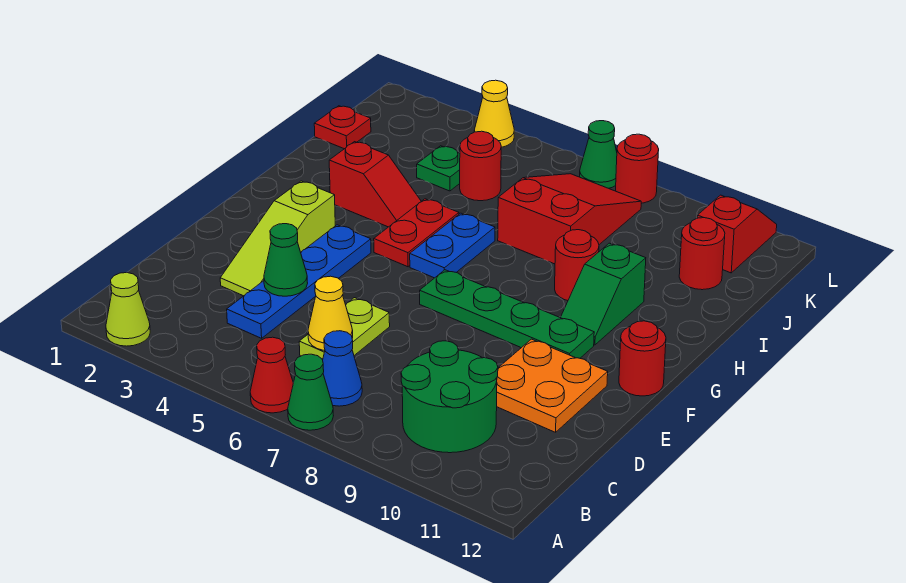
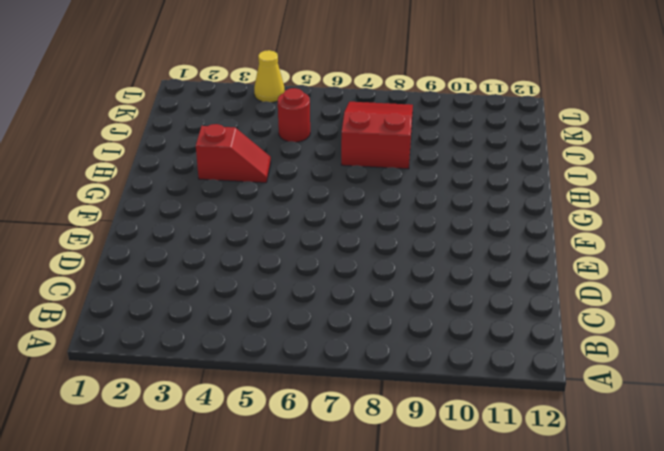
none -> lime cone A2 level 1
none -> red cone A6 level 1
none -> green cone A7 level 1

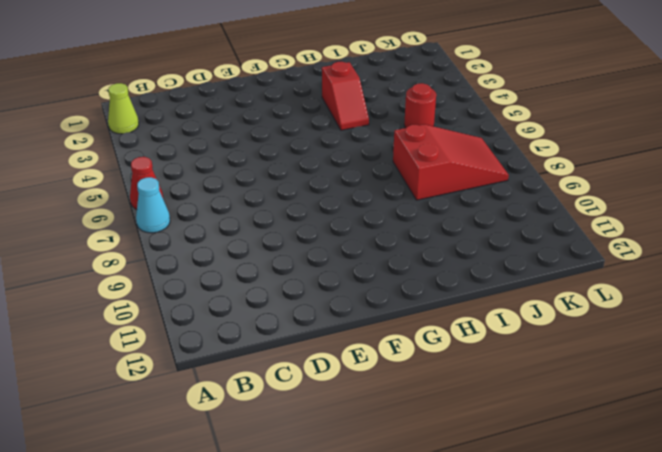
cyan cone A7 level 1 -> green cone A7 level 1
none -> blue cone B7 level 1
none -> green round brick B9:C10 level 1
none -> blue plate C4:F4 level 1

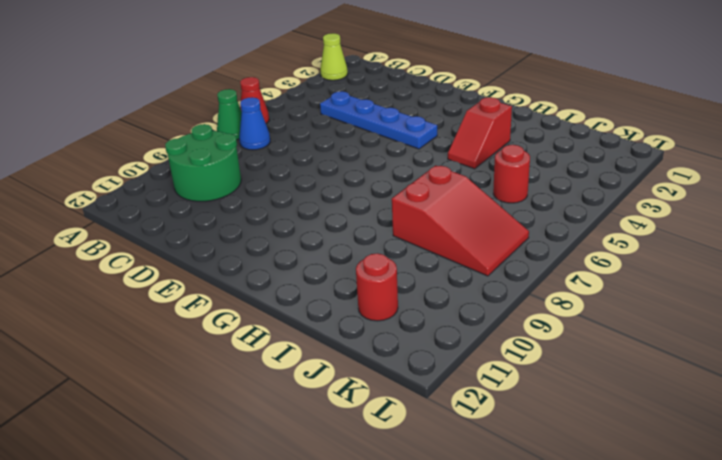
none -> lime plate C6:D6 level 1
none -> lime slope D3:F3 level 1 top F
none -> orange plate D10:E11 level 1

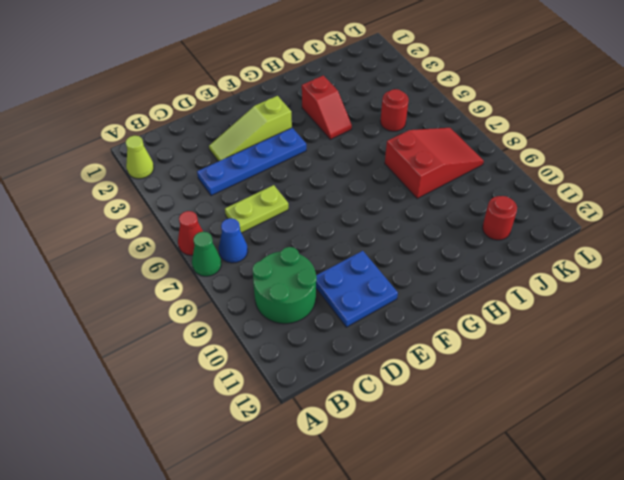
blue plate D10:E11 level 1 -> orange plate D10:E11 level 1
none -> green plate F7:F10 level 1
none -> red round brick F12 level 1
none -> red plate G5:H5 level 1

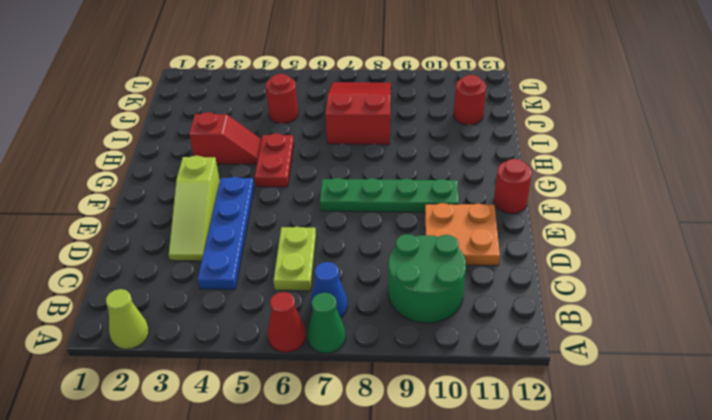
none -> blue plate G6:H6 level 1
none -> green slope G10:H10 level 1 top H
none -> red round brick H9 level 1

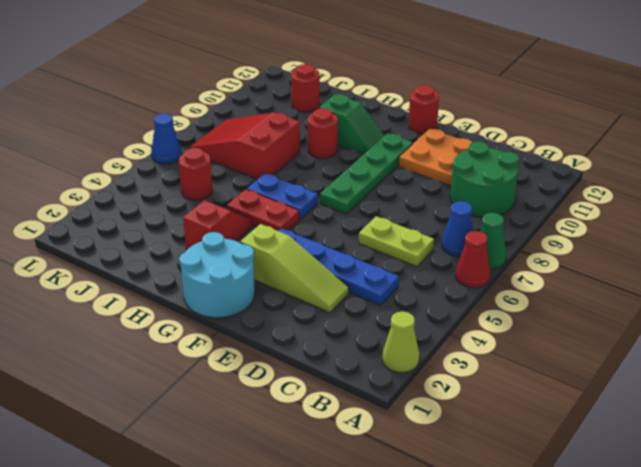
cyan round brick F1:G2 level 1 -> none
blue cone L6 level 1 -> none
none -> red plate J1 level 1
none -> green plate J4 level 1
none -> red slope K11:L11 level 1 top K

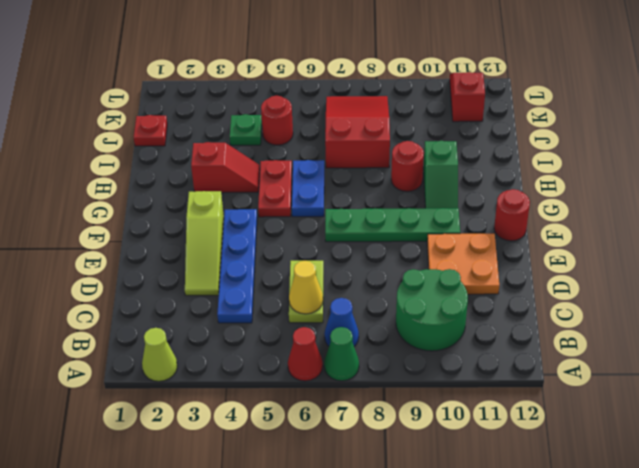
none -> red round brick J11 level 1
none -> yellow cone L4 level 1
none -> green cone L7 level 1

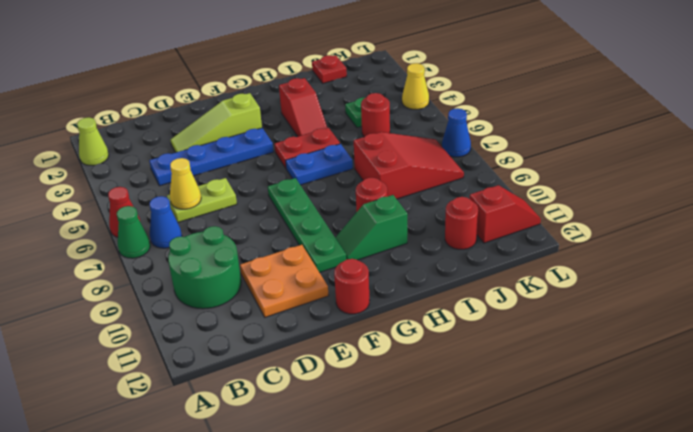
blue cone L7 level 1 -> green cone L7 level 1
none -> red round brick L8 level 1
none -> green cone D4 level 2

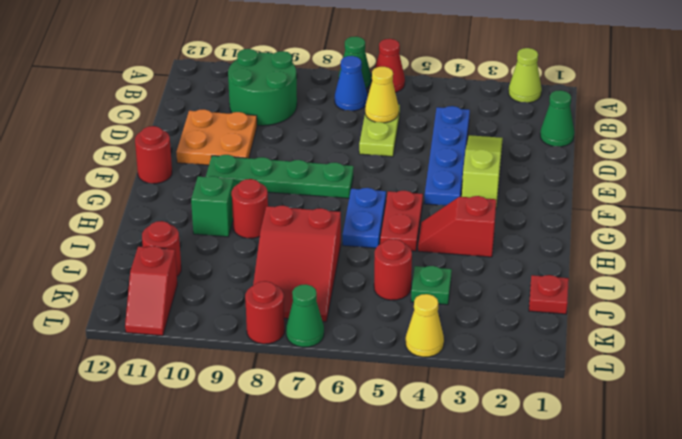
green cone C1 level 1 -> green cone D4 level 2

